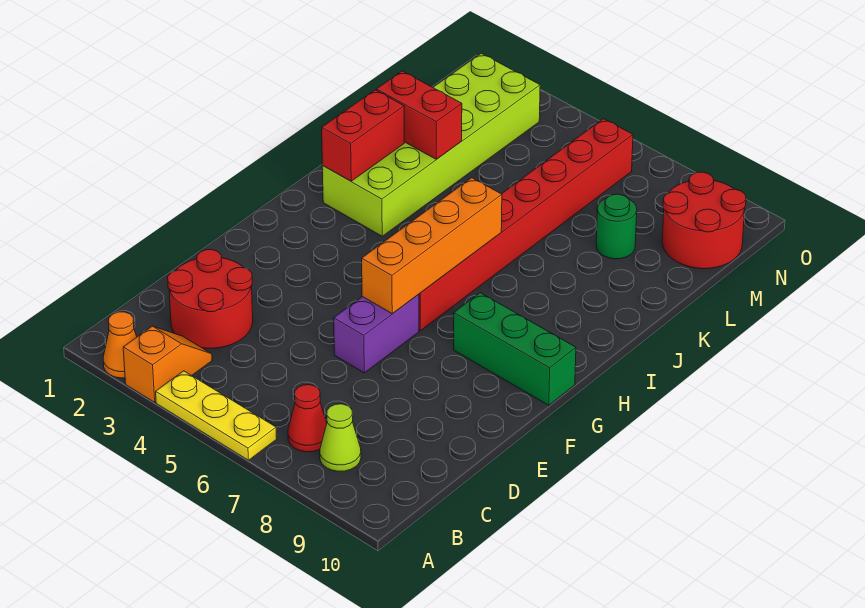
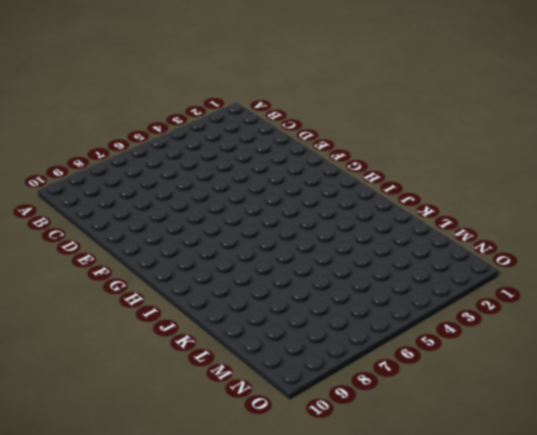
none -> orange cone A2 level 1
none -> orange slope A3:B3 level 1 top A
none -> yellow plate A4:A6 level 1

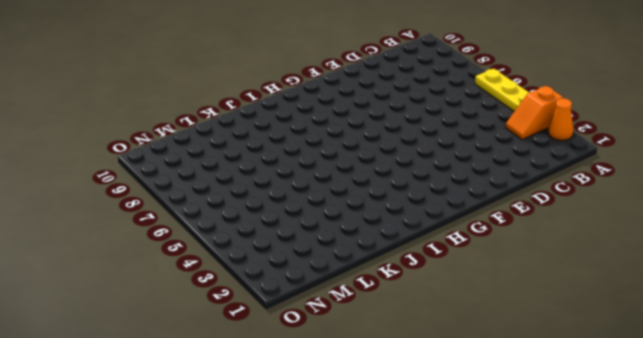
none -> red cone B7 level 1
none -> lime cone B8 level 1
none -> red round brick C2:D3 level 1

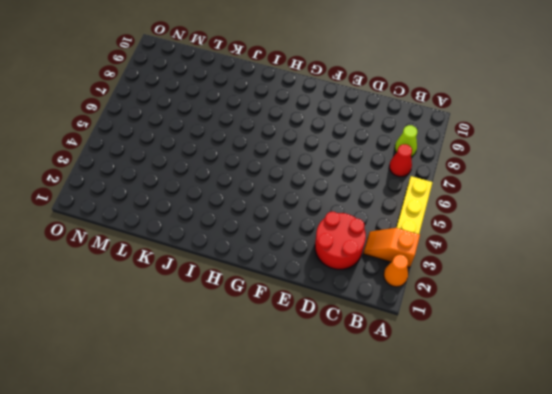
none -> purple brick E6:F6 level 1
none -> red brick G6:N6 level 1
none -> green brick G8:G10 level 1

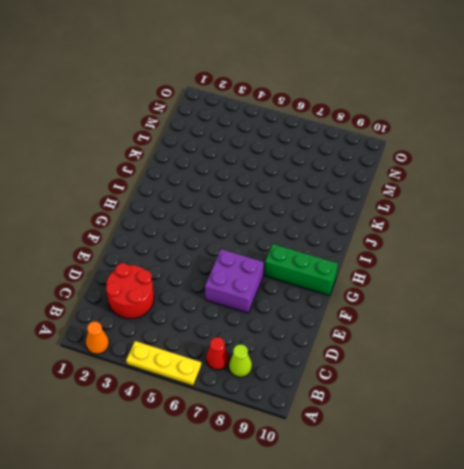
purple brick E6:F7 level 1 -> purple brick E6:F6 level 1
none -> orange slope A3:B3 level 1 top A
none -> red brick G6:N6 level 1
none -> lime brick I2:N3 level 1

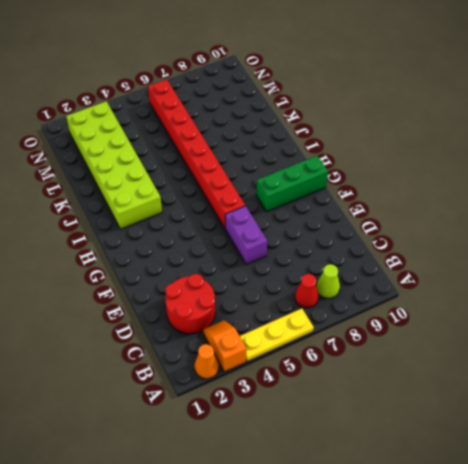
none -> green round brick L8 level 1
none -> red round brick M9:N10 level 1
none -> orange brick F6:I6 level 2

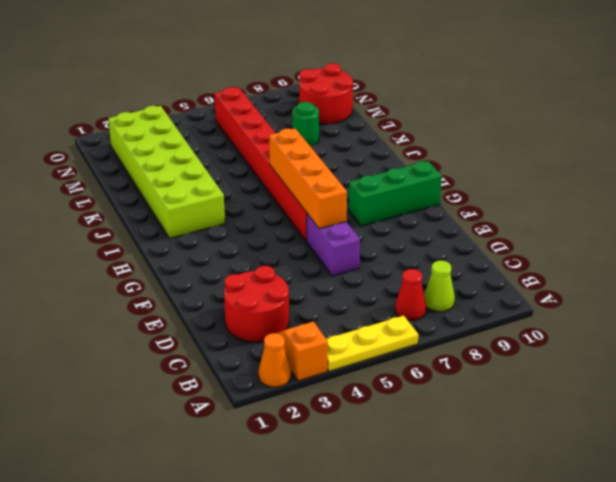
none -> red brick I2:J2 level 2
none -> red brick K2:K3 level 2

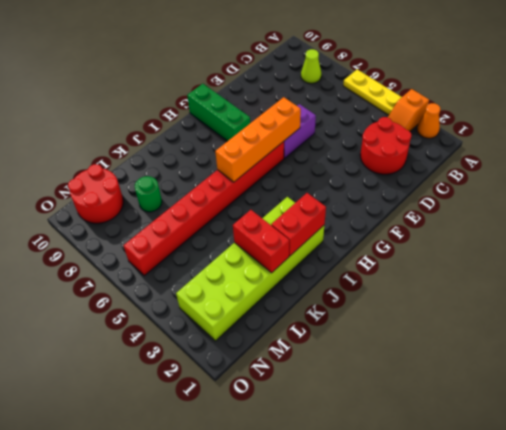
none -> red cone B7 level 1

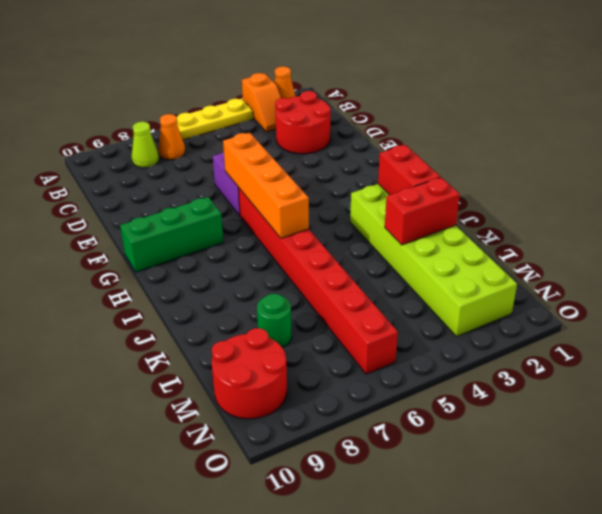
orange cone B7 level 1 -> red cone B7 level 1

